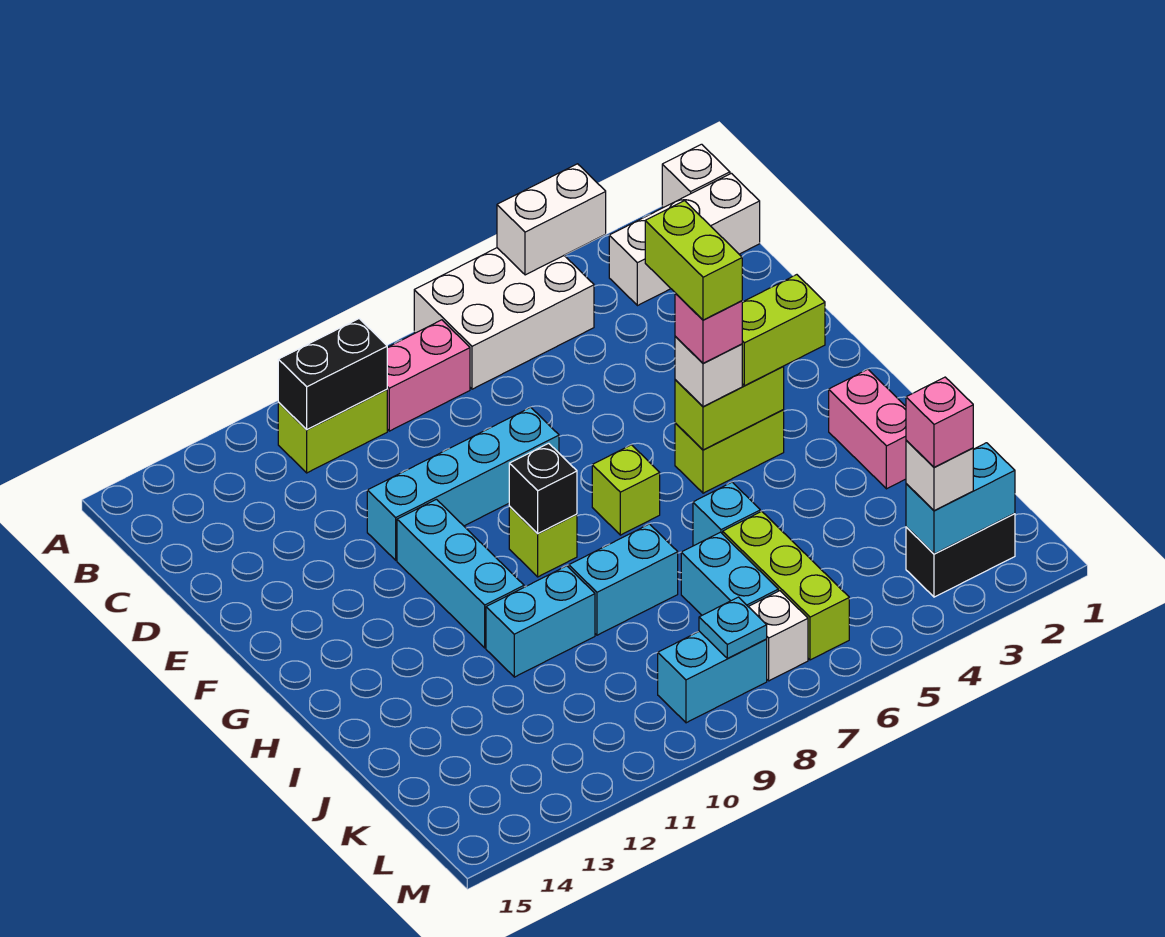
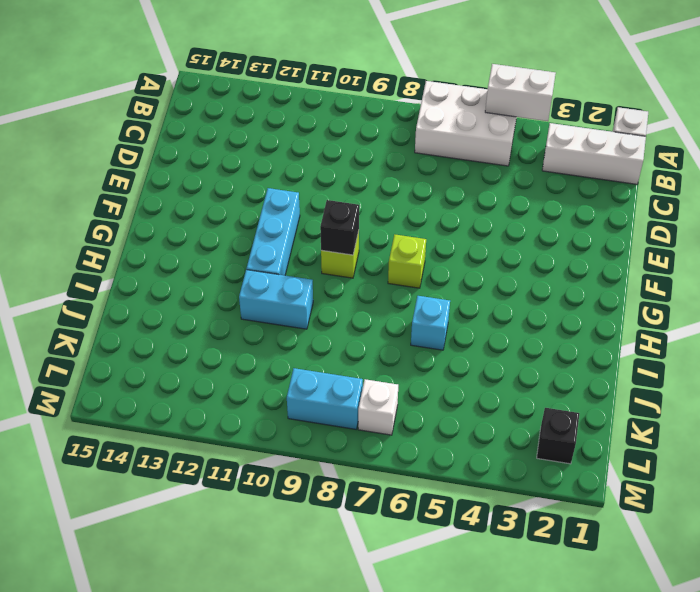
black brick L2 level 1 -> black brick L2:L3 level 1
none -> pink brick B8:B9 level 1
none -> lime brick B10:B11 level 1
none -> cyan brick E8:E11 level 1
none -> lime brick G4:G5 level 1

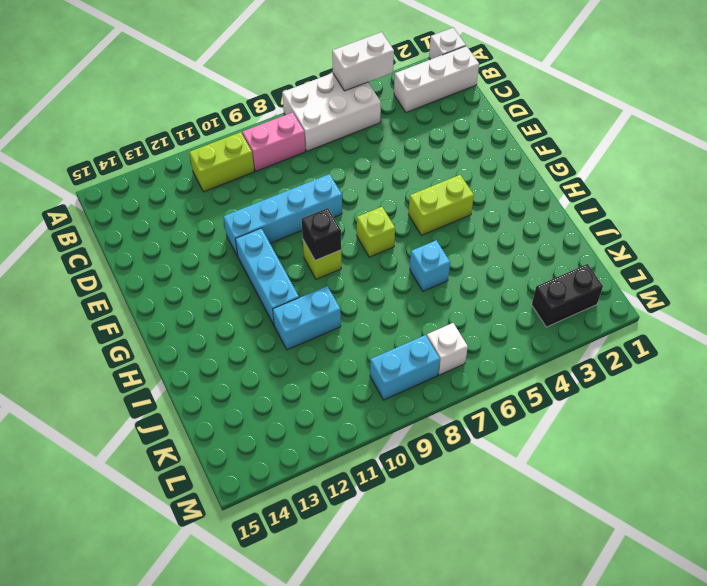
none -> pink brick H2:I2 level 1
none -> cyan brick I8:I9 level 1
none -> lime brick J6:L6 level 1
none -> cyan brick J7:K7 level 1

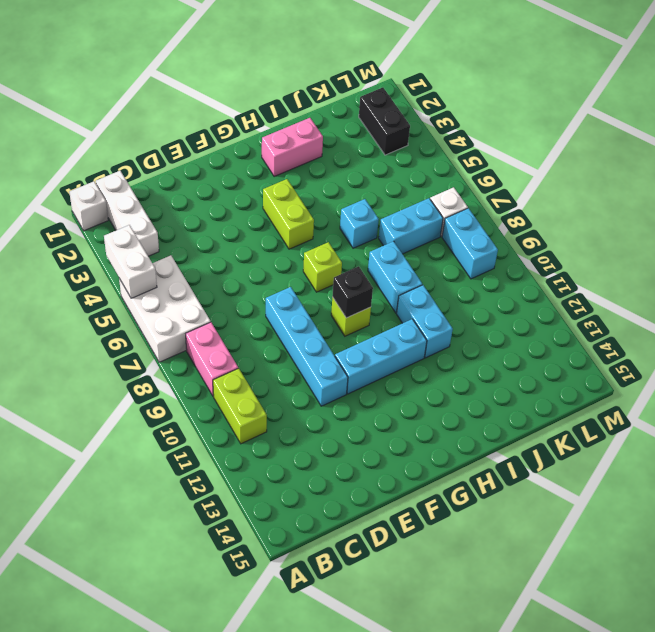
none -> lime brick J6:L6 level 1
none -> black brick B10:B11 level 2
none -> lime brick G4:G5 level 2
none -> cyan brick L2:L3 level 2

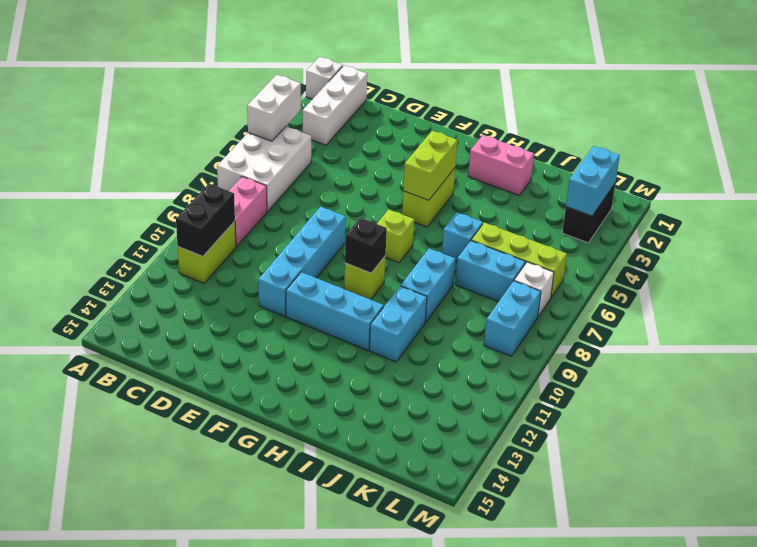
none -> cyan plate L8 level 2
none -> lime brick G3:G4 level 3
none -> white brick G5 level 3
none -> white brick L3 level 3

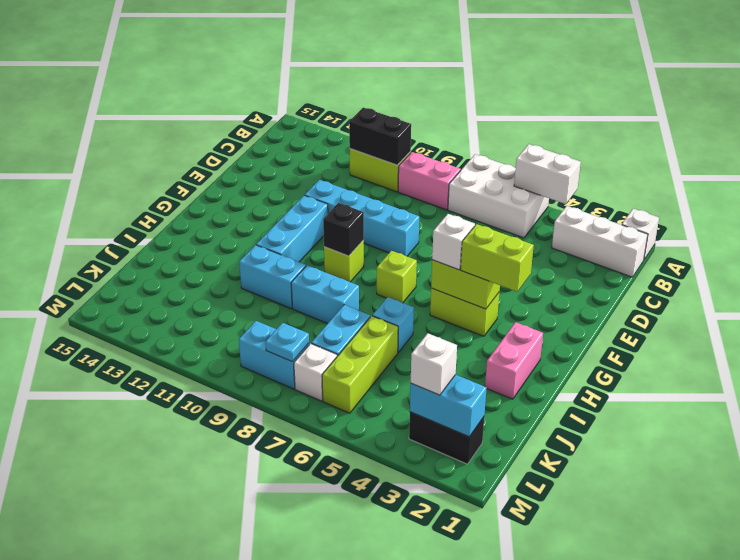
none -> pink brick G5 level 4
none -> pink brick L3 level 4
none -> lime brick F5:G5 level 5

